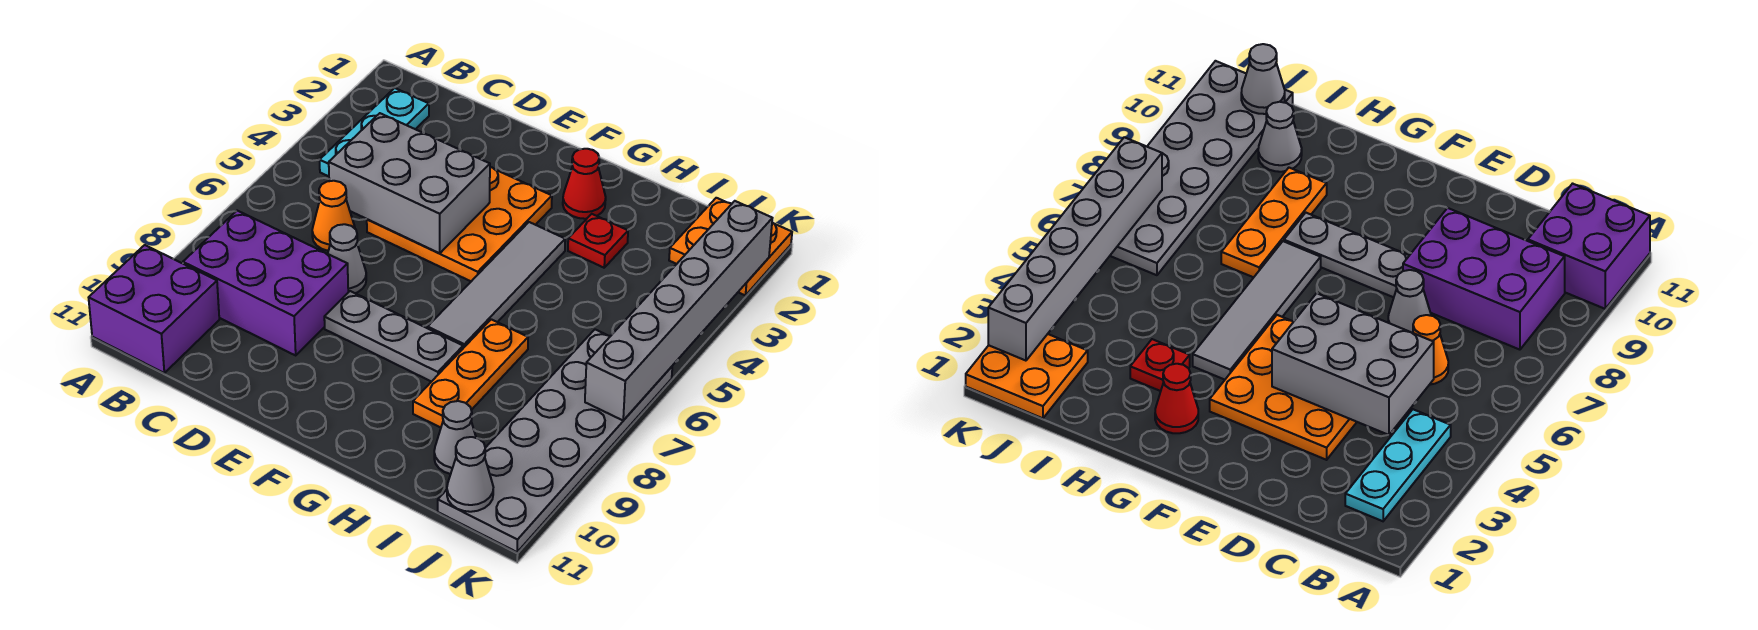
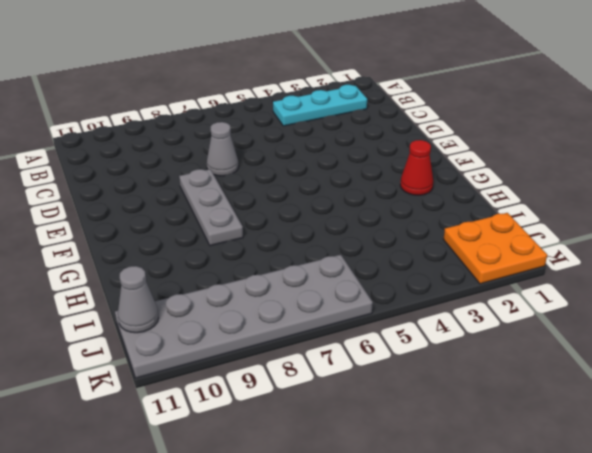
none -> purple brick A10:B11 level 1
none -> purple brick B8:D9 level 1
none -> orange cone C6 level 1

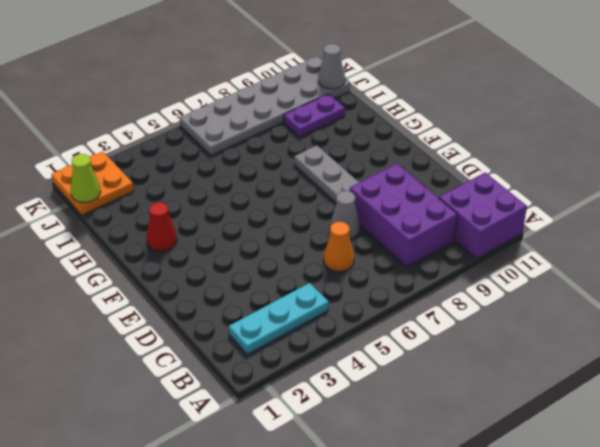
purple plate I9:I10 level 1 -> grey cone I10 level 1
lime cone J1 level 2 -> none
none -> orange plate D3:F5 level 1
none -> grey tile G4:G7 level 1
none -> red plate H3 level 1

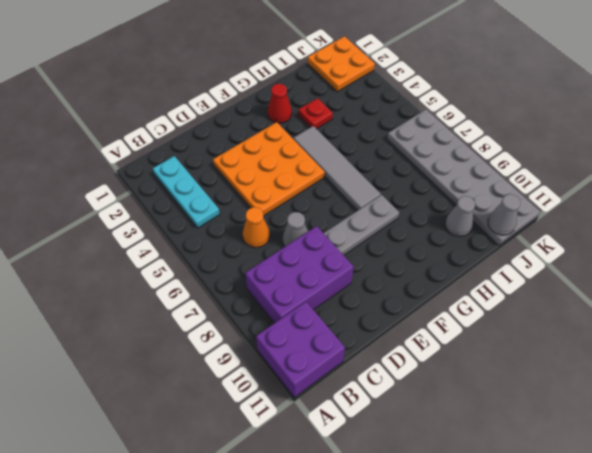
none -> orange plate H7:H9 level 1
none -> grey brick C4:E5 level 2
none -> grey brick K2:K7 level 2

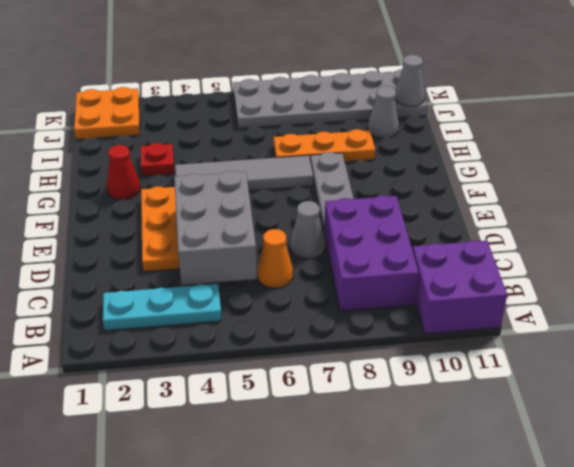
none -> grey brick K2:K7 level 2

